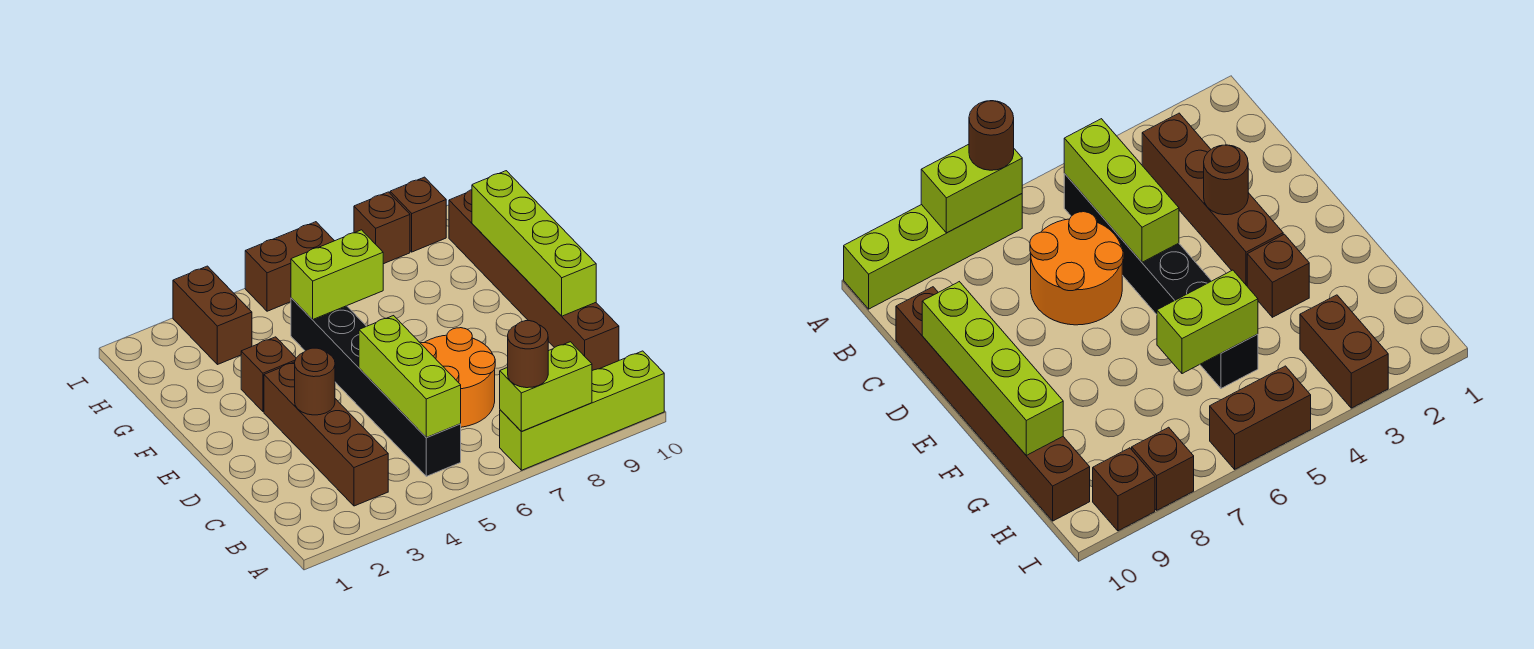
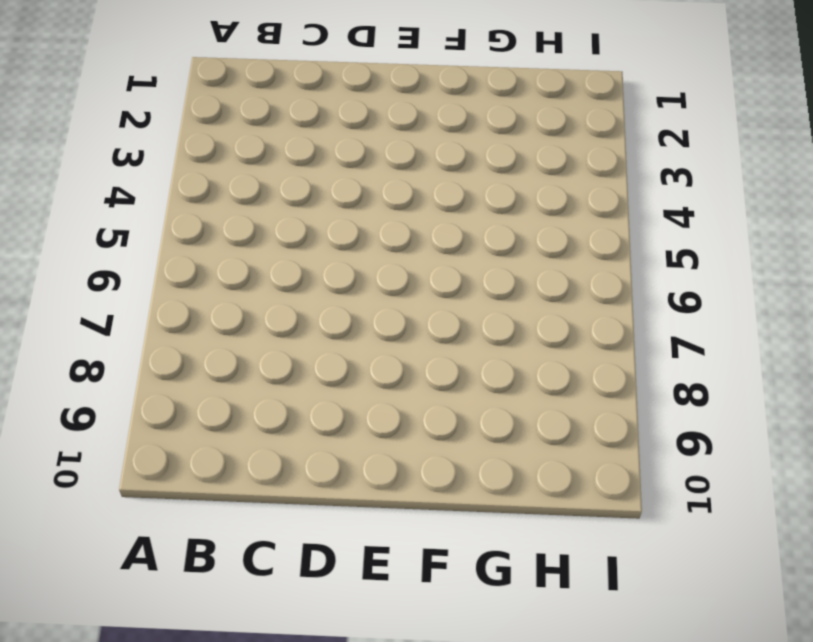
none -> lime brick A7:A10 level 1
none -> brown brick B3:E3 level 1
none -> black brick B5:G5 level 1

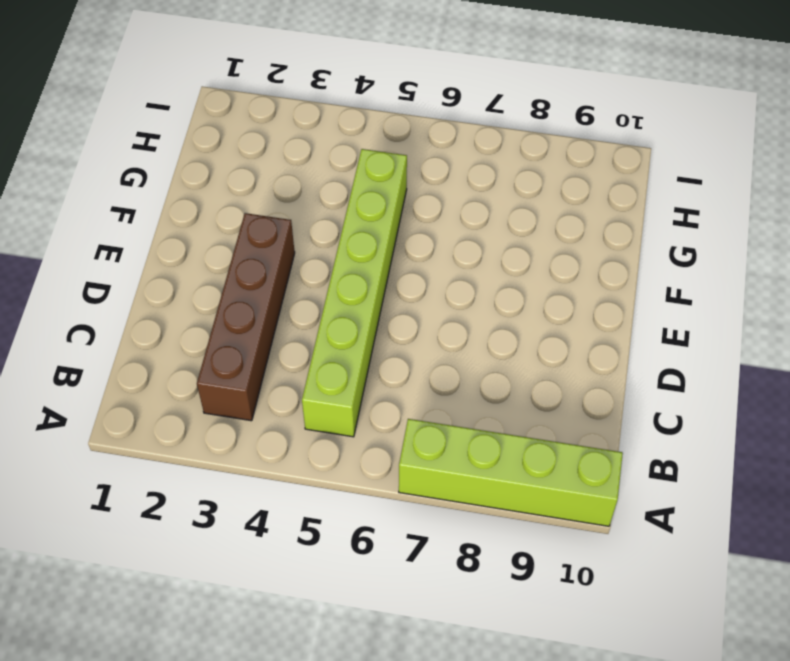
lime brick B5:G5 level 1 -> black brick B5:G5 level 1
none -> orange round brick C6:D7 level 1
none -> brown brick C10:H10 level 1
none -> brown brick F3 level 1

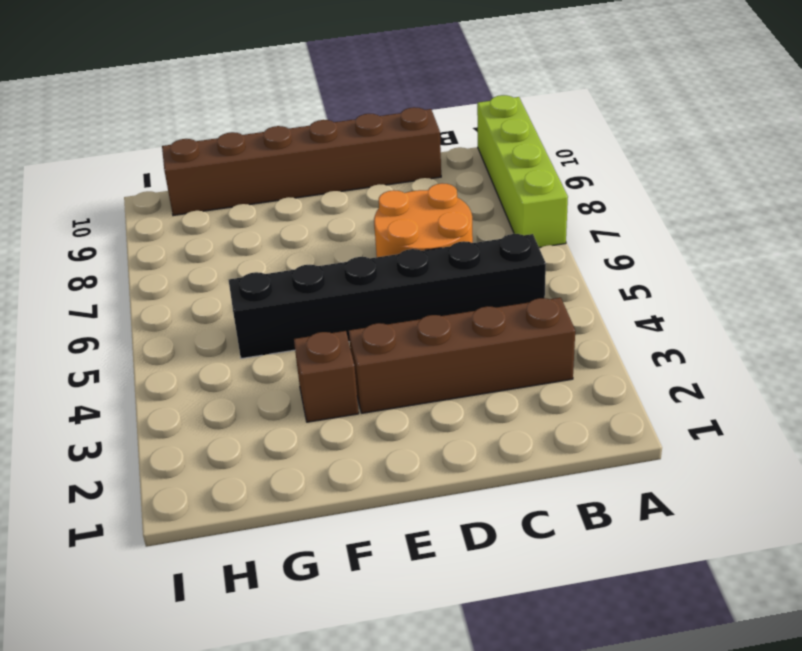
none -> brown brick H3:I3 level 1
none -> brown brick I5:I6 level 1
none -> brown brick I8 level 1

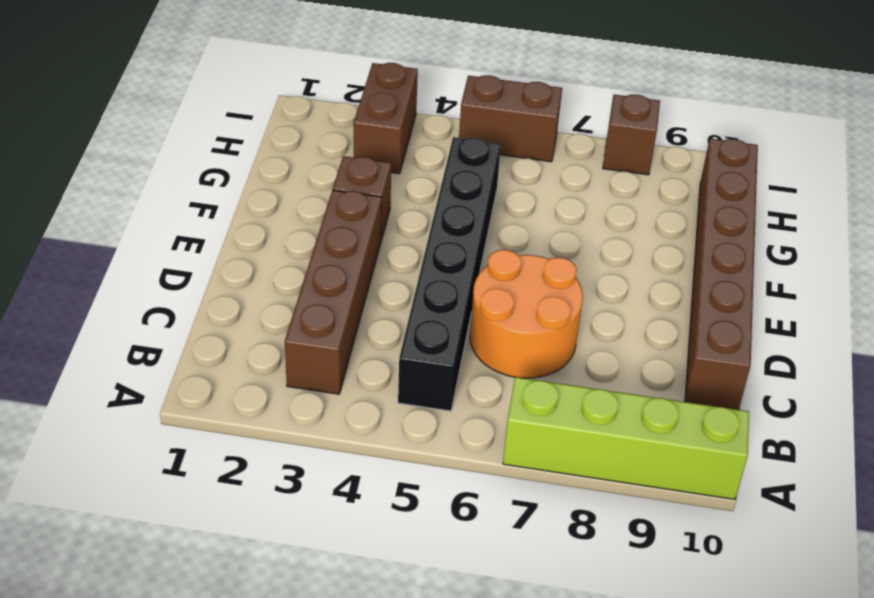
none -> brown brick I9 level 1
none -> lime brick A7:A8 level 2
none -> lime brick B5:D5 level 2

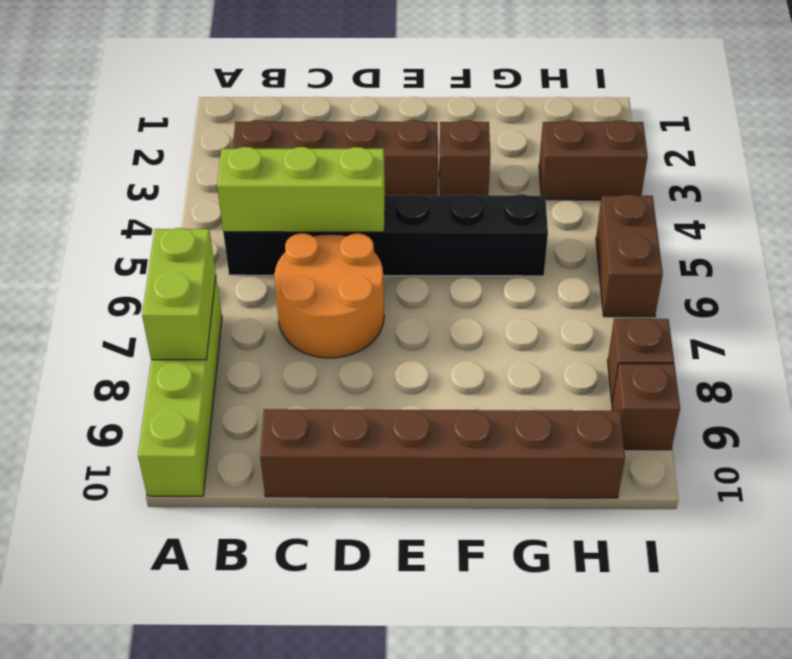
none -> brown round brick D3 level 2
none -> lime brick D10:G10 level 2
none -> lime brick G5:G6 level 2

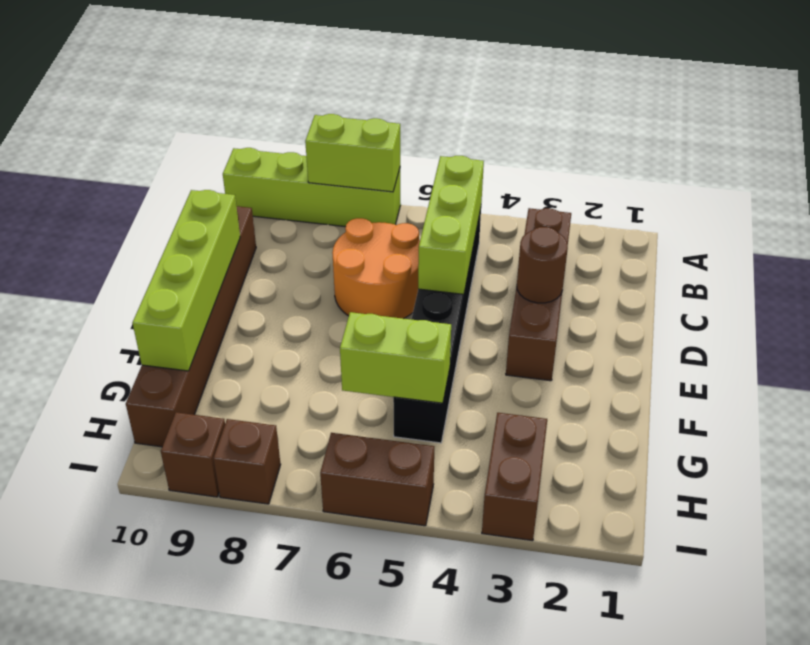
none -> brown brick F3 level 1
none -> brown round brick A7 level 3

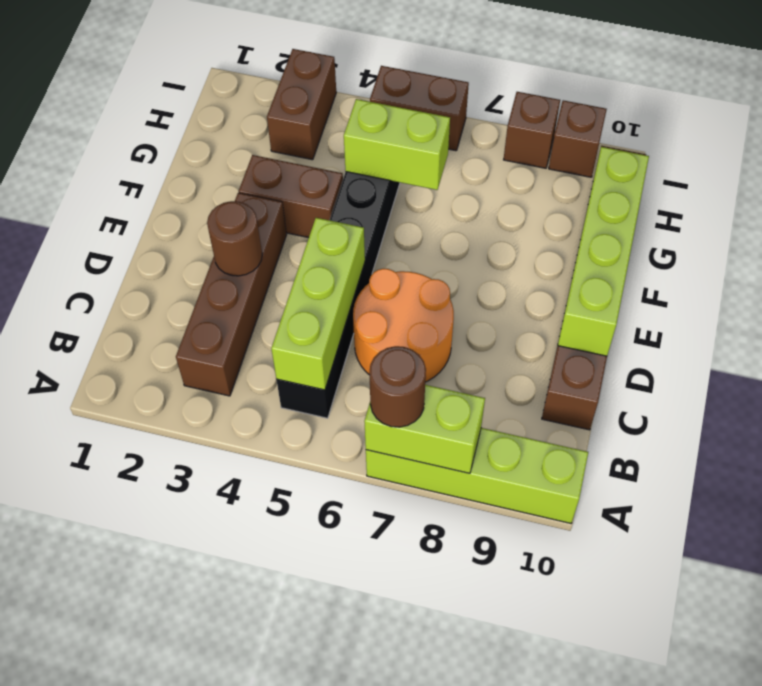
brown brick F3:F4 level 1 -> brown brick F3 level 1

